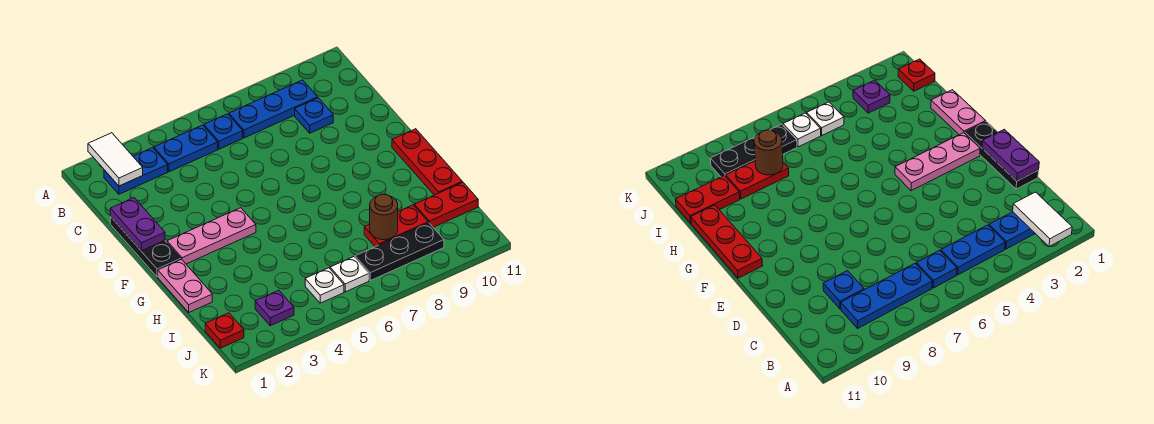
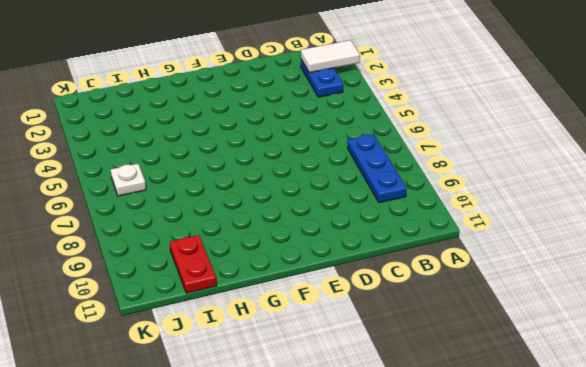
none -> blue plate B4:B5 level 1
none -> blue plate B6 level 1
none -> blue plate C9 level 1

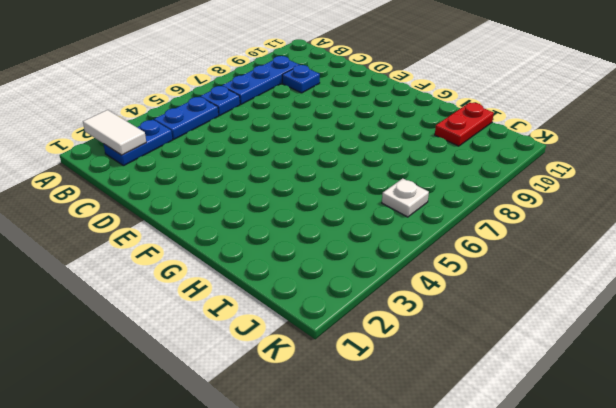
none -> black plate D1:F1 level 1
none -> pink plate F2:F4 level 1
none -> red plate F11:H11 level 1

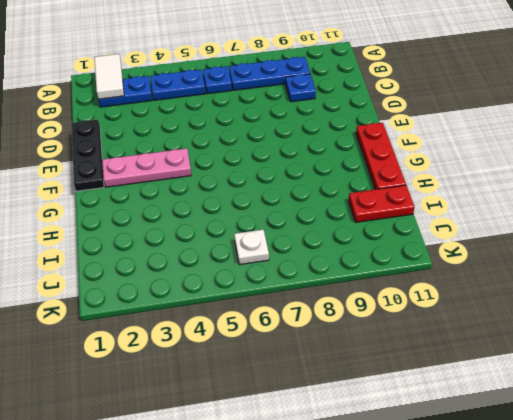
none -> pink plate G1:H1 level 1
none -> red plate I8:I9 level 1
none -> red plate J1 level 1

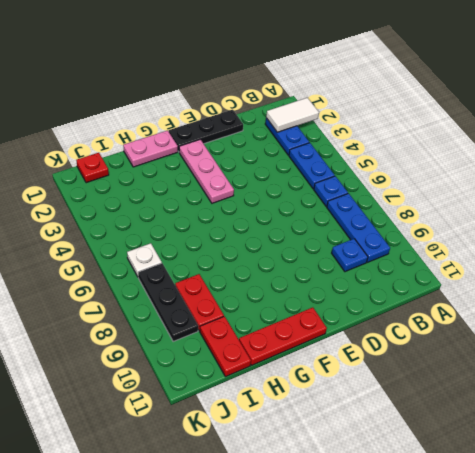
none -> purple plate J3 level 1
none -> white plate J5 level 1
none -> purple plate D1:E1 level 2

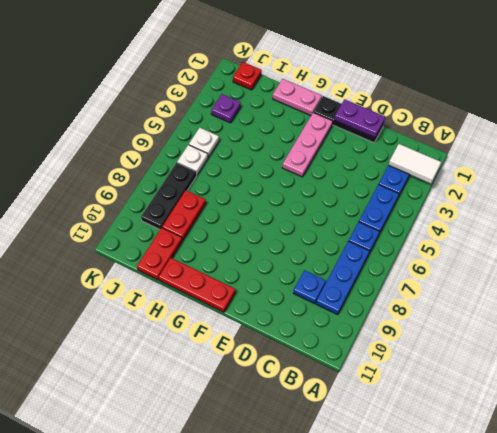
none -> brown round brick I8 level 2

